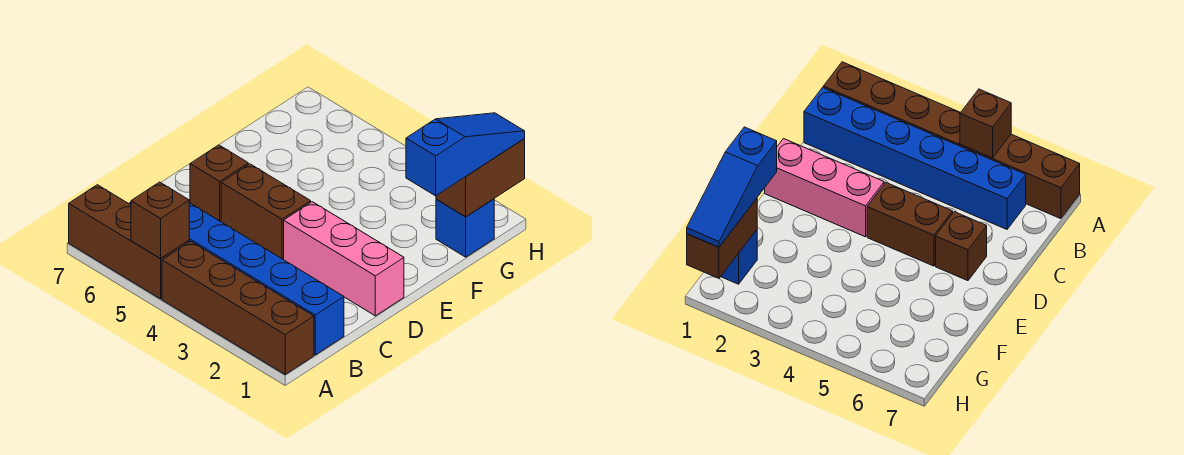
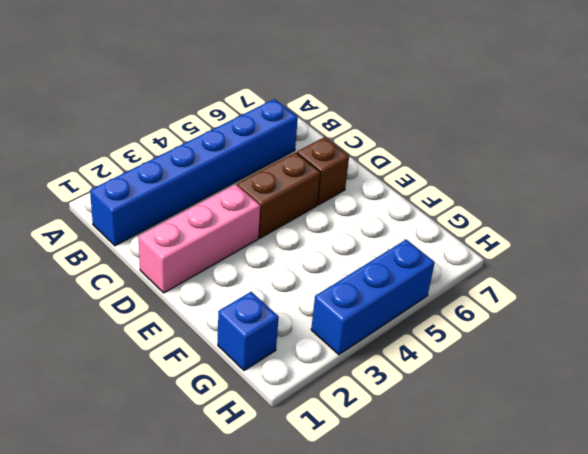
blue brick H3:H5 level 1 -> none
none -> brown brick A1:A4 level 1
none -> brown brick A5:A7 level 1

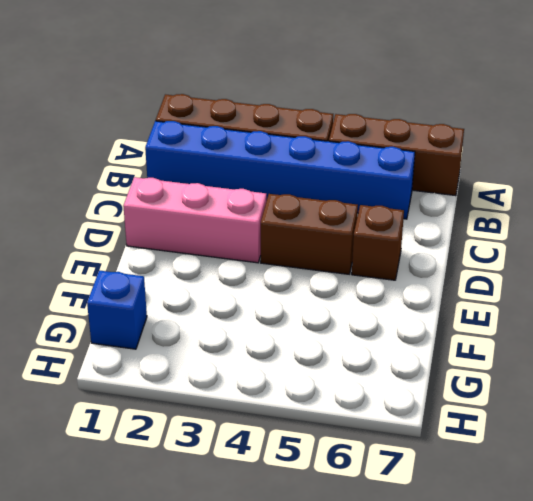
none -> brown brick A5 level 2
none -> brown brick G1:H1 level 2

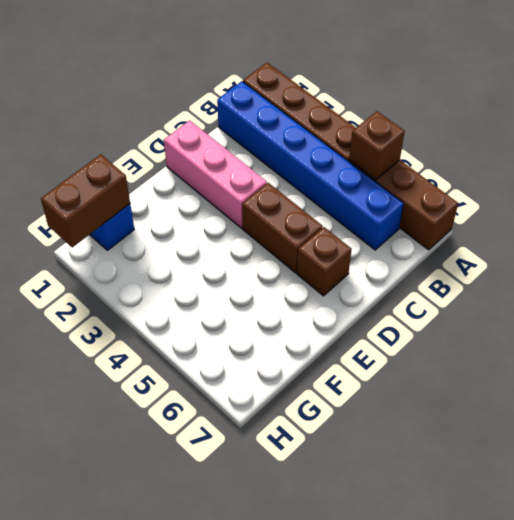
none -> blue slope F1:H1 level 3 top F

